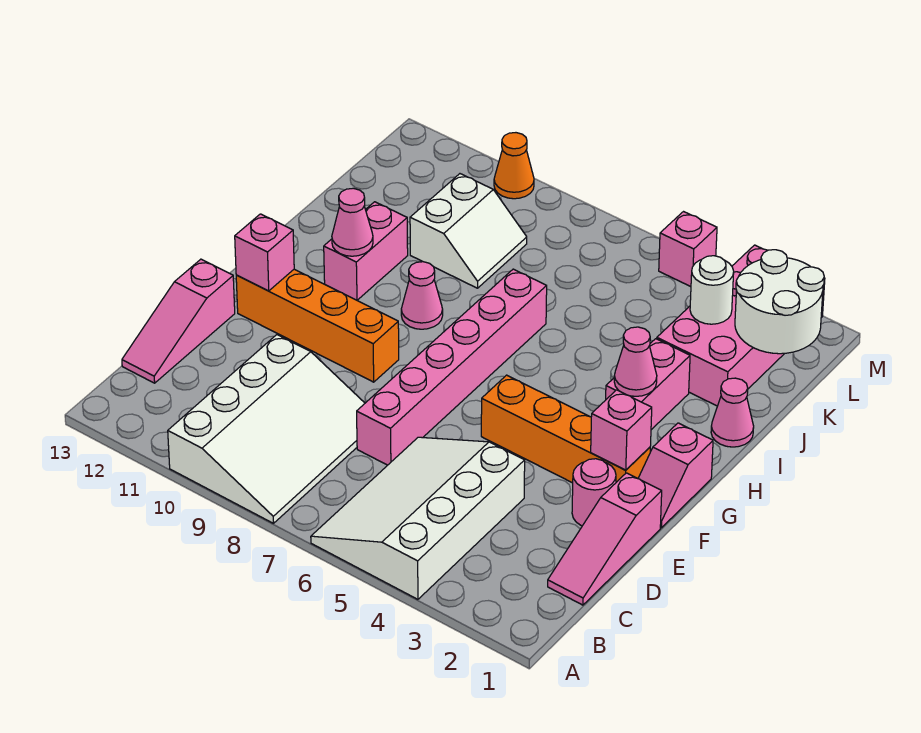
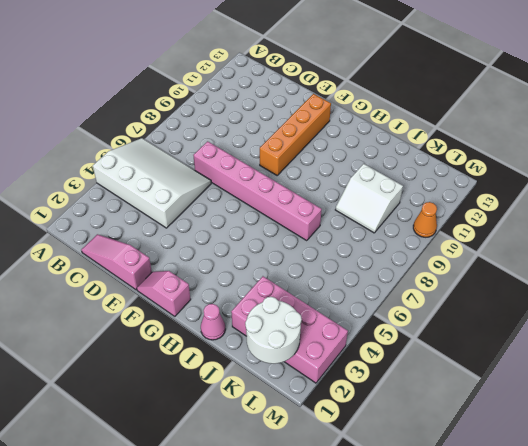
none -> white slope A8:D10 level 1 top 10
none -> pink slope C13:E13 level 1 top E
none -> pink round brick E2 level 1

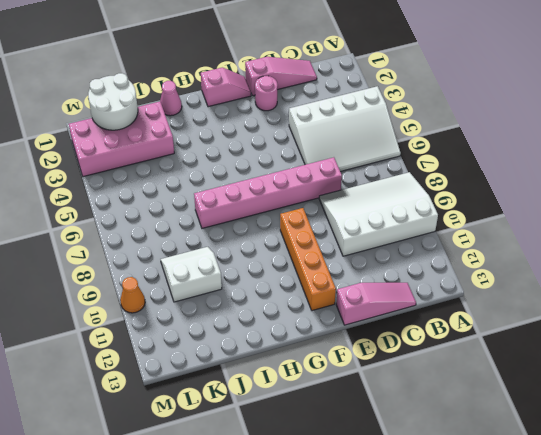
none -> orange brick F2:F5 level 1
none -> pink brick H3:I3 level 1
none -> pink cone H9 level 1

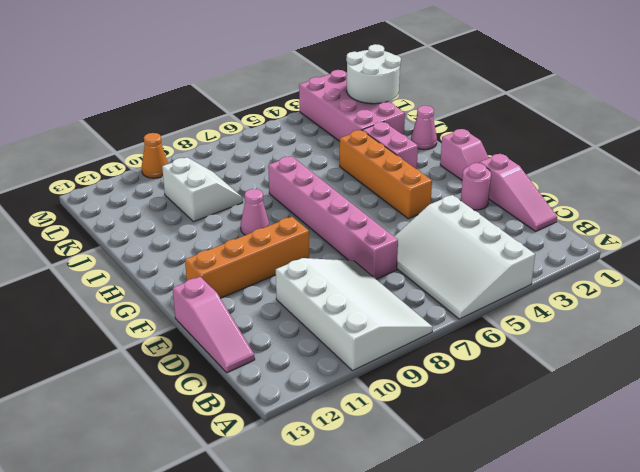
orange brick F4:I4 level 1 -> orange brick F2:F5 level 1
none -> pink brick H11:I11 level 1
none -> pink brick M5 level 1
none -> pink brick F2 level 2

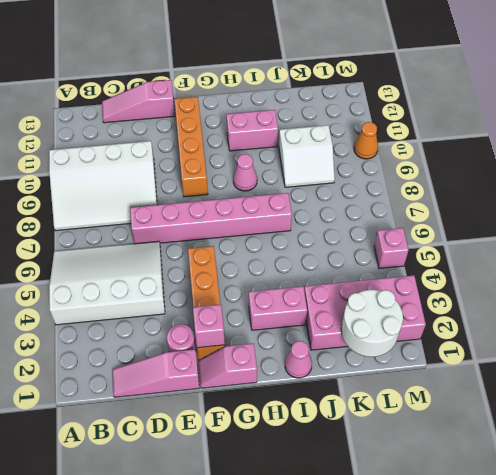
none -> pink brick F12 level 2
none -> pink cone H3 level 2
none -> pink cone H11 level 2

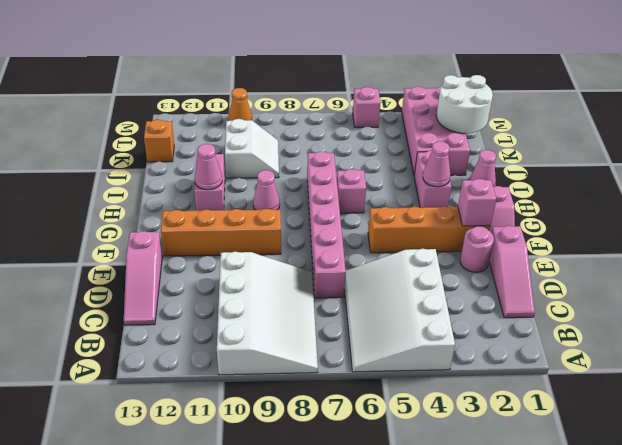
pink brick H6 level 1 -> pink brick F12 level 2
orange brick K13 level 1 -> none
none -> white round brick K3 level 2

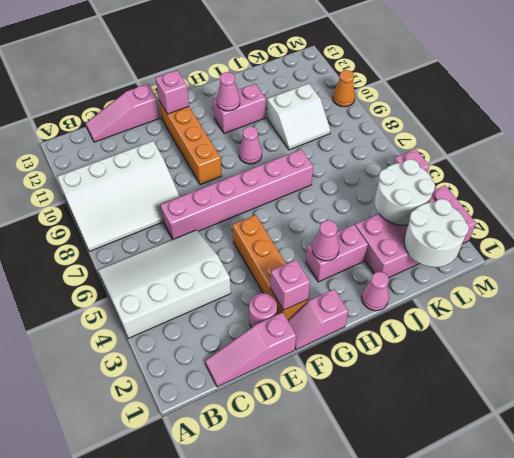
white round brick K3:L4 level 2 -> white round brick K3 level 2

